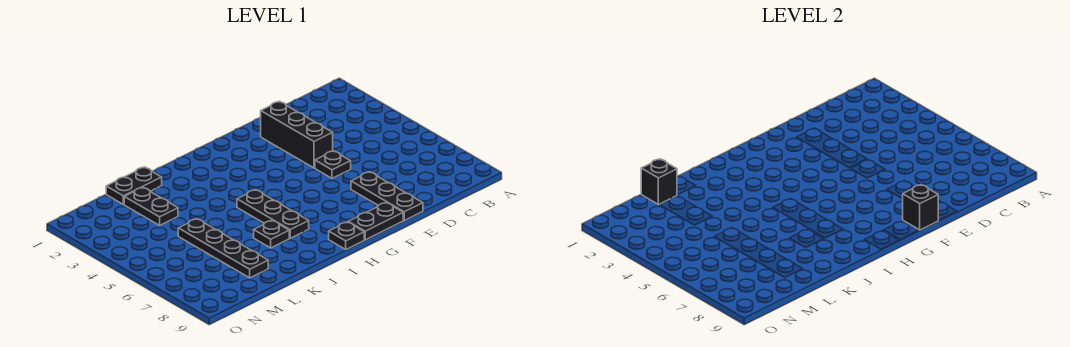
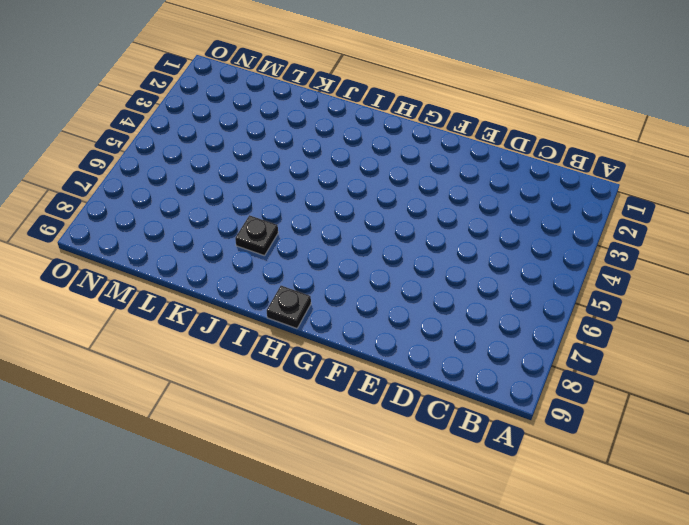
none -> black brick E2:E4 level 1
none -> black plate E5 level 1
none -> black plate E7:E9 level 1

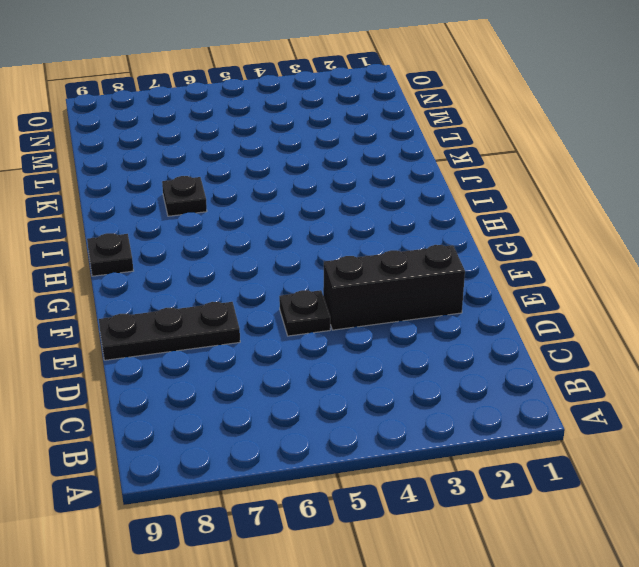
none -> black plate F9:G9 level 1
none -> black plate I5:I7 level 1
none -> black plate K1:L1 level 1

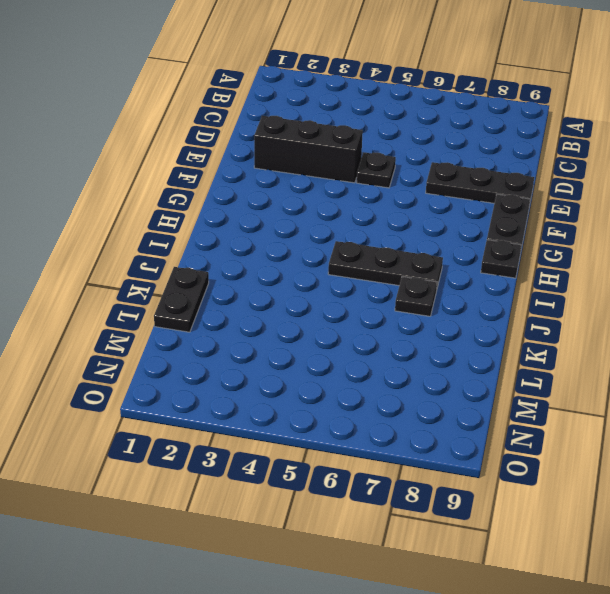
none -> black plate L2:L3 level 1
none -> black plate L5:L8 level 1
none -> black brick F9 level 2

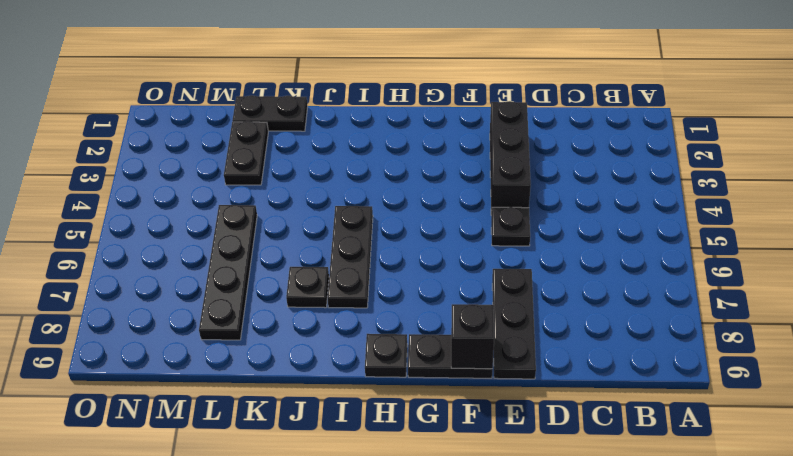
none -> black brick L1 level 2

